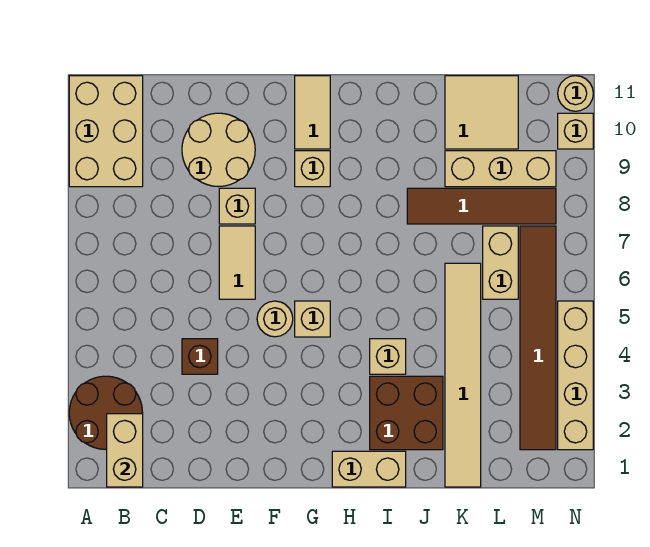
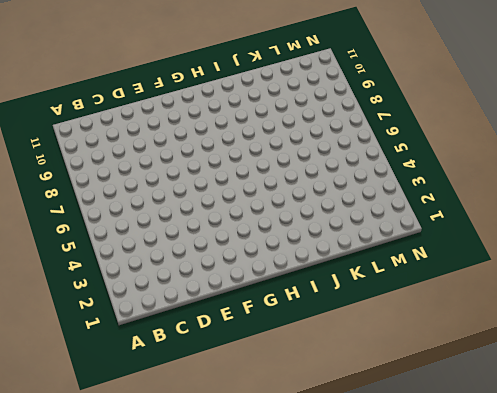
none -> brown round brick A2:B3 level 1
none -> tan brick A9:B11 level 1
none -> brown brick D4 level 1

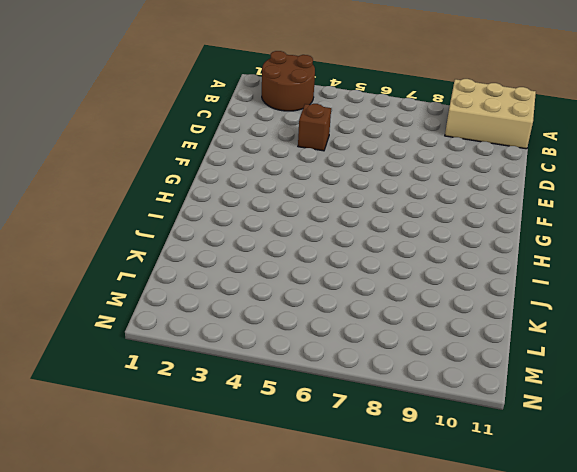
none -> tan round brick D9:E10 level 1
none -> tan tile E6:E7 level 1
none -> tan brick E8 level 1

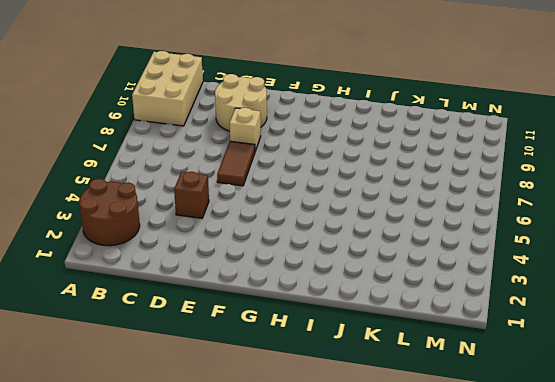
brown tile E6:E7 level 1 -> tan tile E6:E7 level 1
none -> tan round brick F5 level 1
none -> tan brick G5 level 1
none -> tan brick G9 level 1

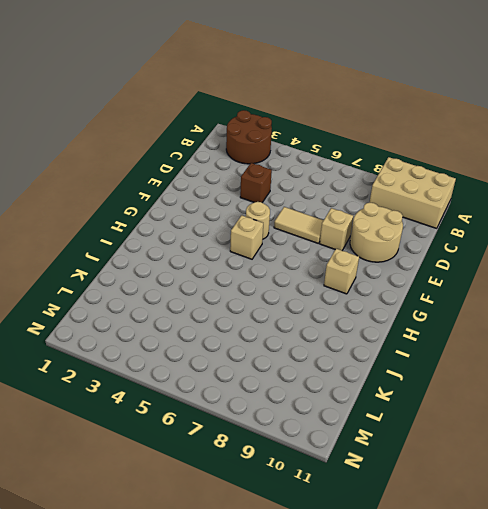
none -> tan tile G10:G11 level 1
none -> tan brick H1:I1 level 1
none -> brown brick I2:J3 level 1

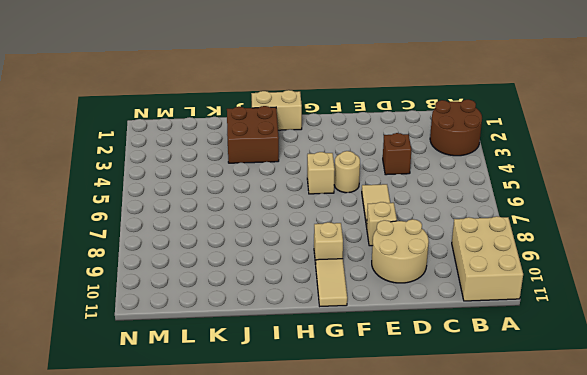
none -> tan brick I4 level 1
none -> brown tile J8:M8 level 1
none -> tan tile K1:K6 level 1

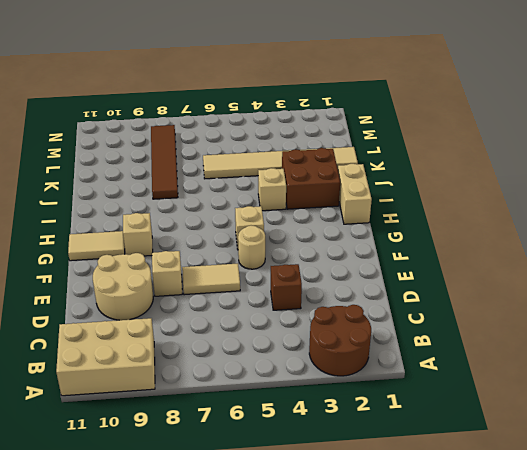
none -> tan brick K9:M9 level 1
none -> tan tile K10:L11 level 1
none -> tan brick L6:L7 level 1

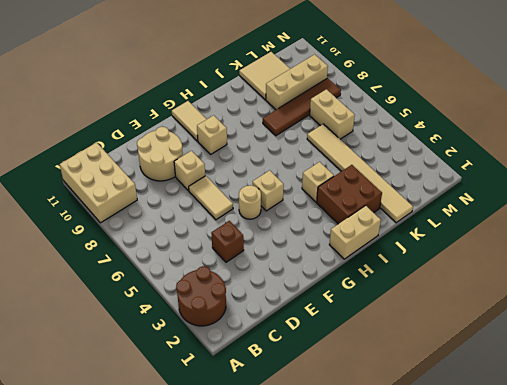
none -> brown tile M2:M7 level 1
none -> tan brick N2:N5 level 1
none -> tan brick N10 level 1

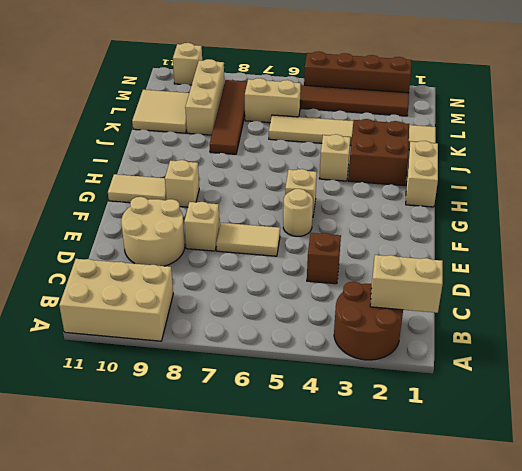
brown brick N2:N5 level 1 -> tan brick N2:N5 level 1
none -> tan round brick N11 level 1

